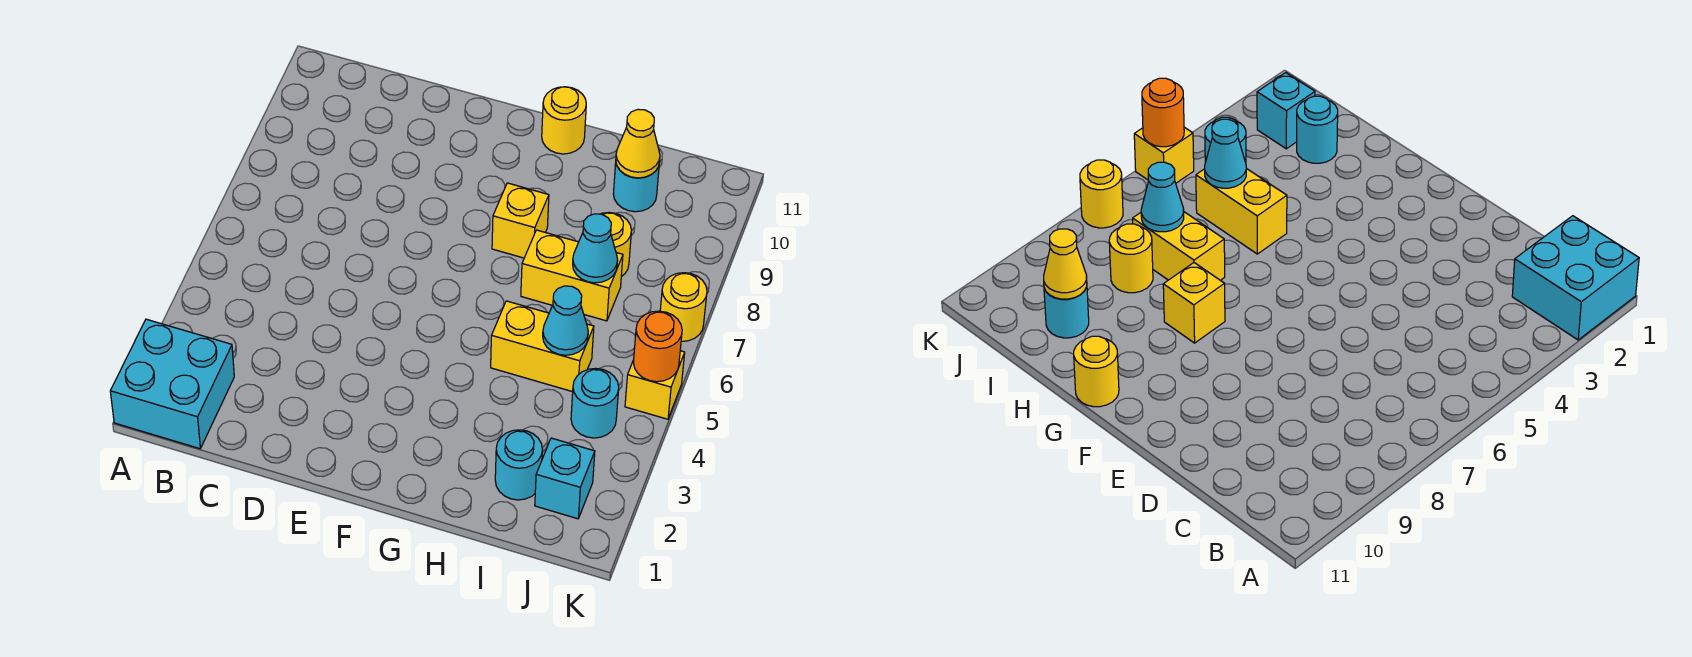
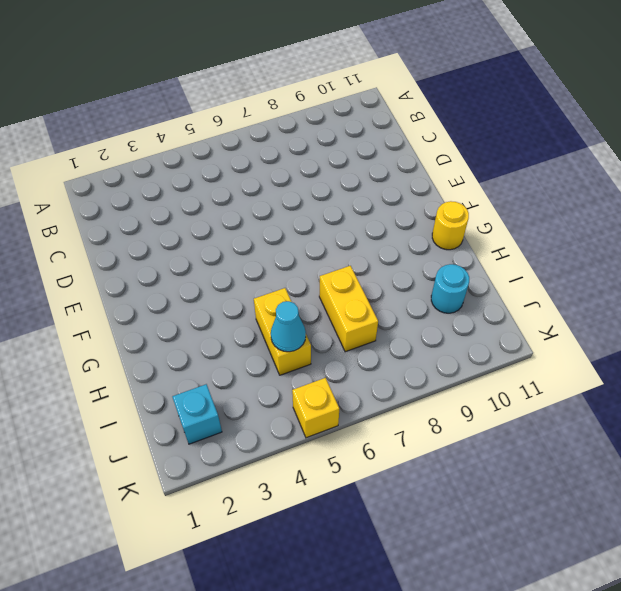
none -> cyan brick A1:B2 level 1
none -> yellow brick G8 level 1
none -> cyan round brick I2 level 1

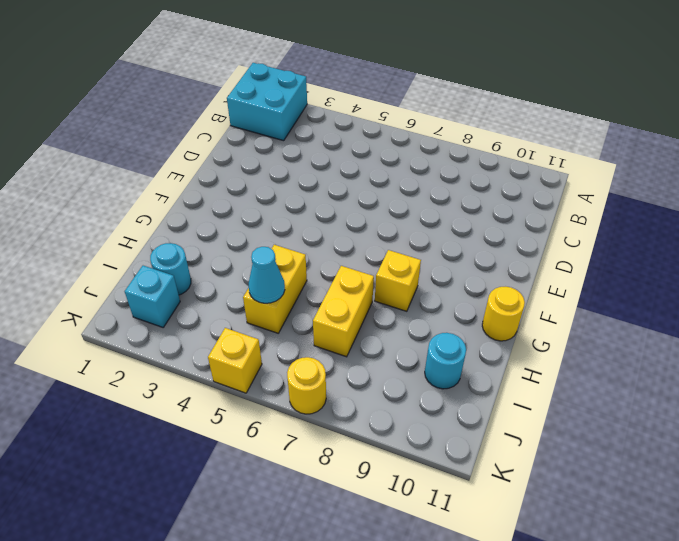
none -> yellow round brick I8 level 1
none -> cyan round brick J4 level 1
none -> cyan cone I7 level 2

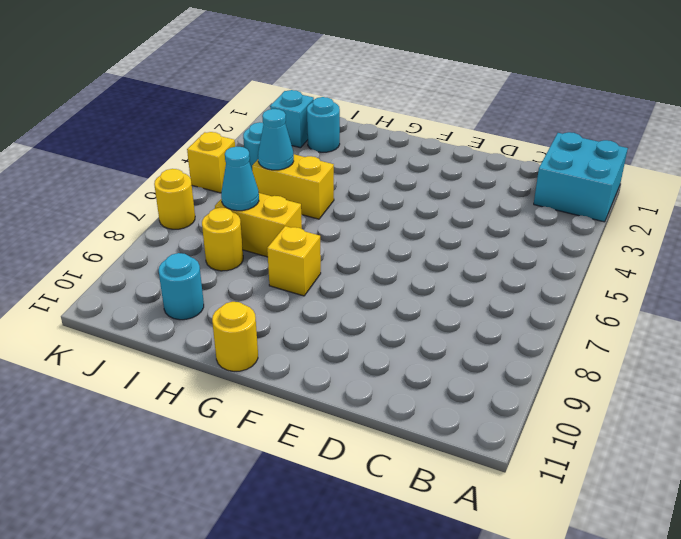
none -> yellow cone I10 level 2
none -> orange round brick K5 level 2

